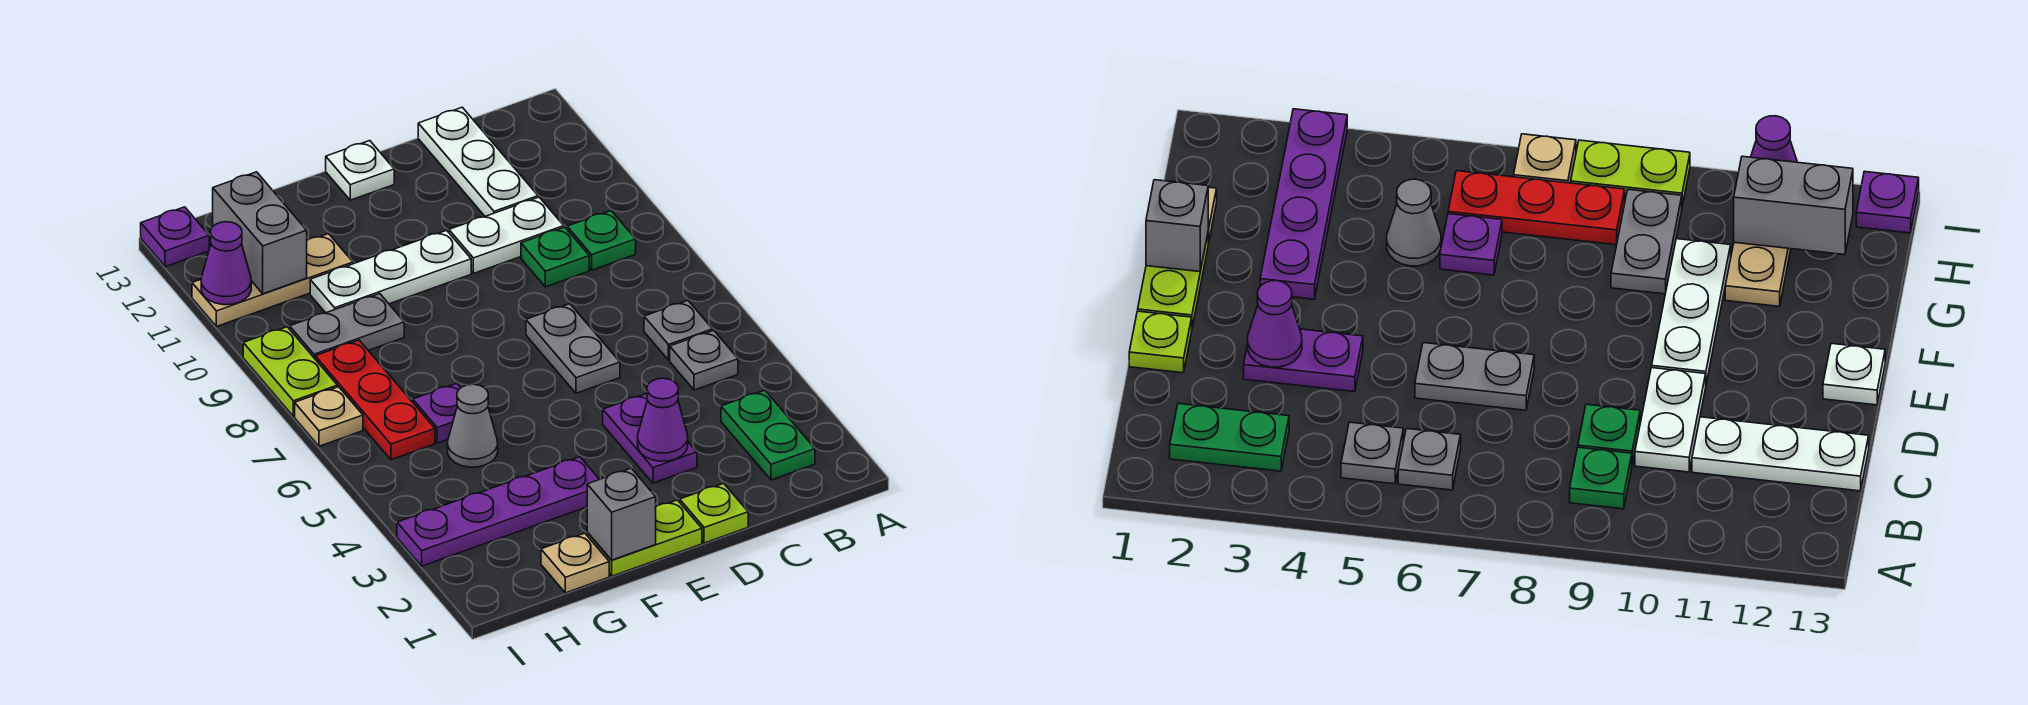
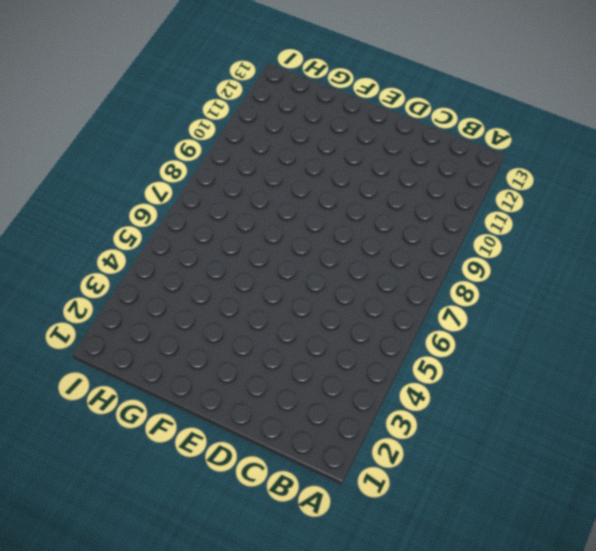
none -> green plate B2:B3 level 1
none -> grey plate B5 level 1
none -> grey plate B6 level 1

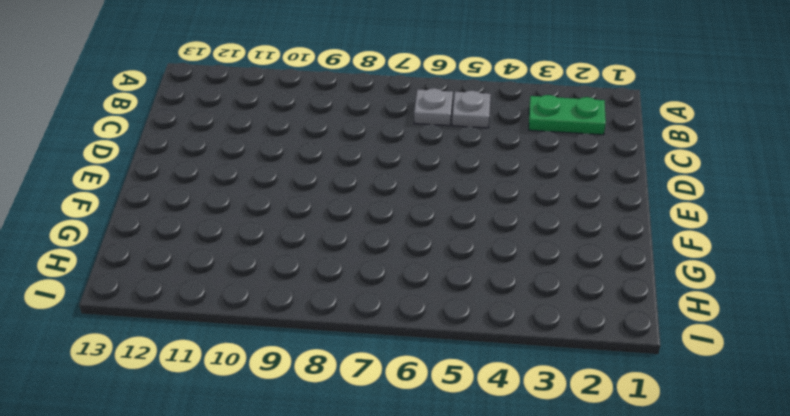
none -> green plate B9 level 1
none -> green plate C9 level 1
none -> white plate C10:D10 level 1

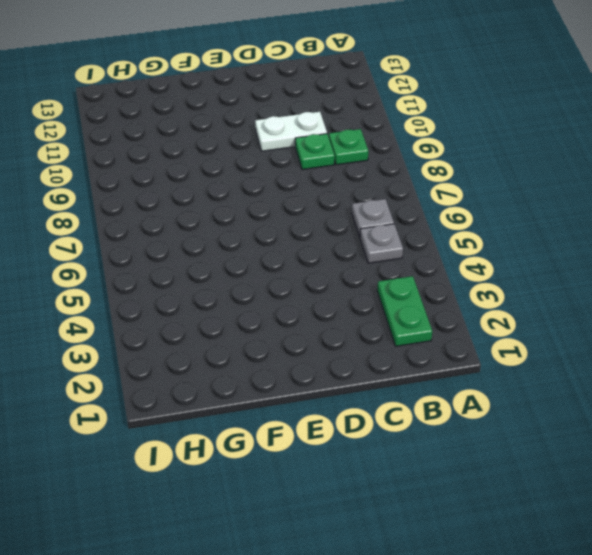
none -> white plate C11:C13 level 1
none -> lime plate D1 level 1
none -> purple plate D3:D4 level 1

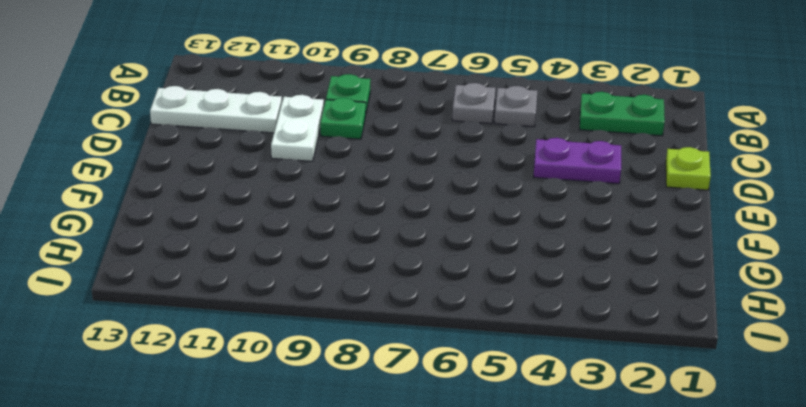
none -> grey plate D6:D7 level 1
none -> lime plate E1:F1 level 1
none -> white plate E10:G10 level 1

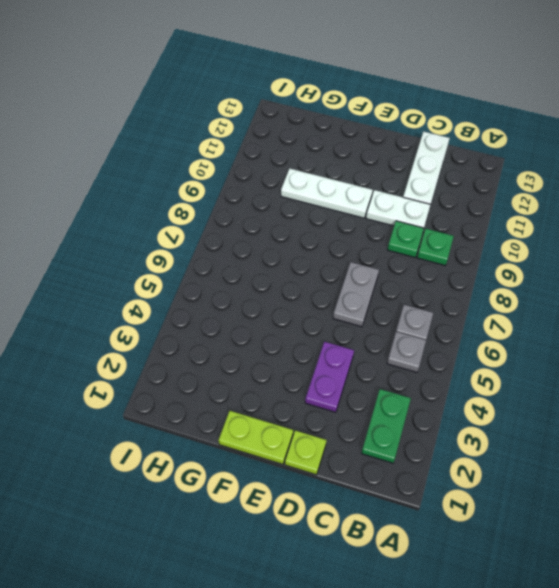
none -> white plate E13 level 1
none -> purple plate F3:I3 level 1
none -> tan plate G1 level 1

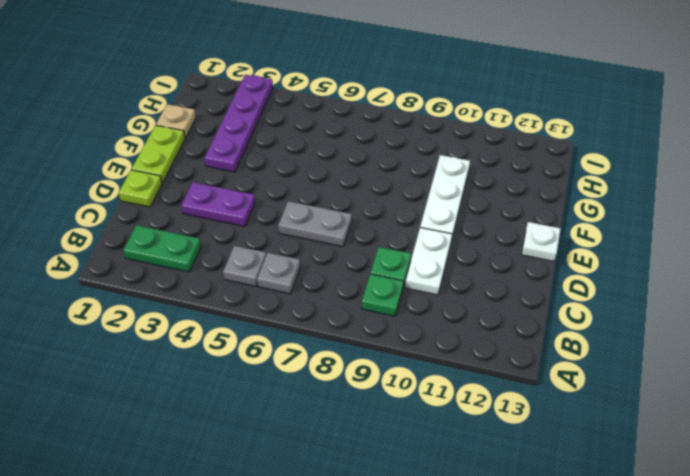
none -> white plate C11:C13 level 1
none -> grey cone G5 level 1
none -> purple plate G6 level 1

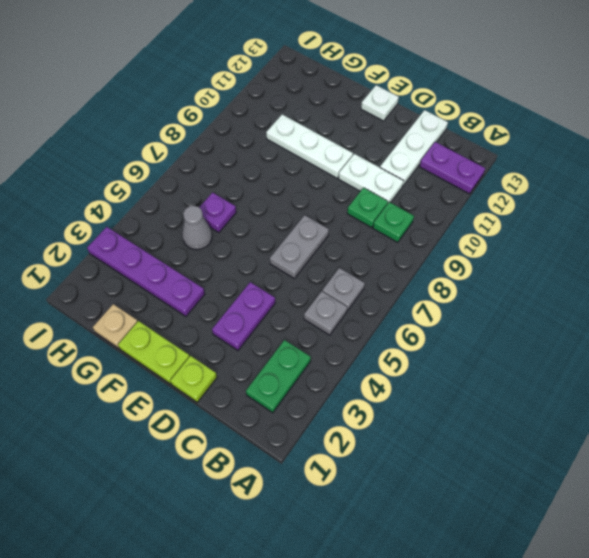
purple plate A12:B12 level 1 -> none
none -> grey plate G9:H9 level 1
none -> tan plate G11:I11 level 1
none -> red plate H6:H8 level 1

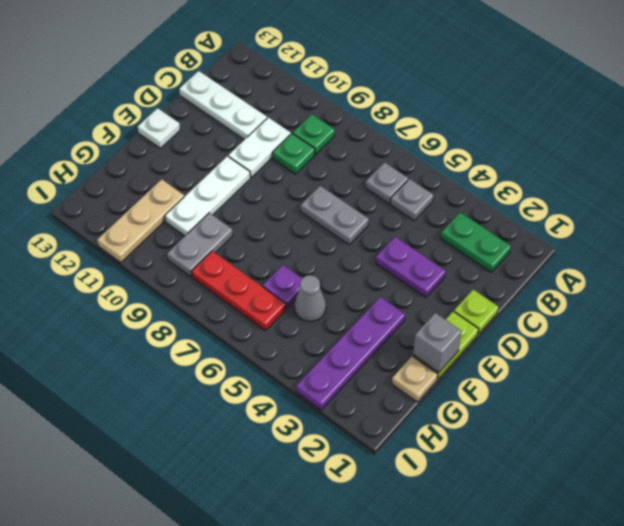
none -> tan plate I7 level 1
none -> lime plate I8:I9 level 1
none -> purple plate I13 level 1

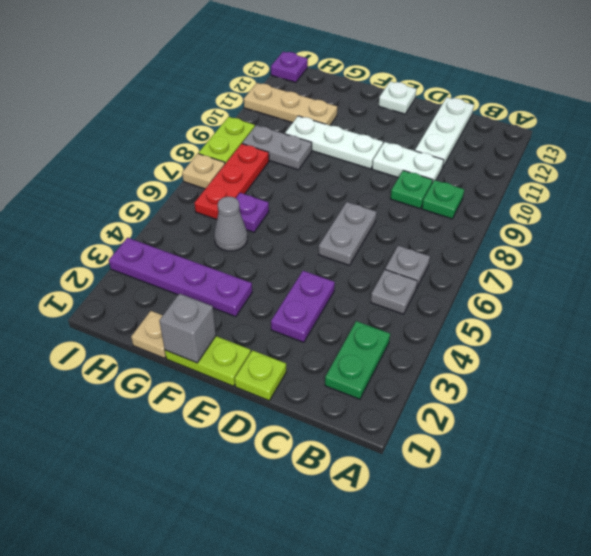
none -> purple cone D3 level 2
none -> grey brick H11:H12 level 2
none -> purple cone I11 level 2

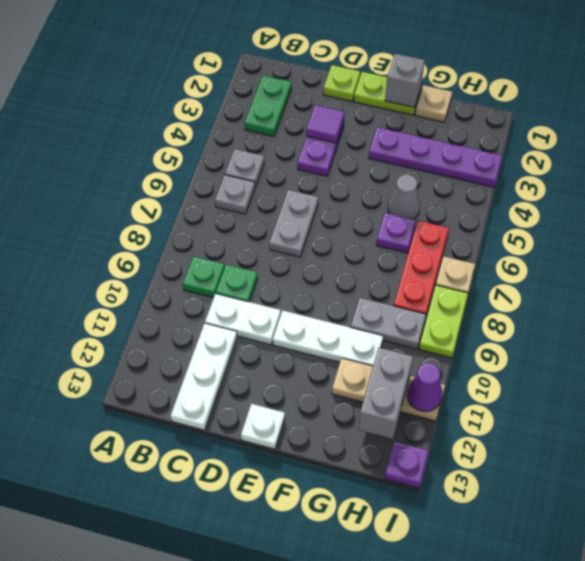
purple tile D3 level 2 -> purple cone D3 level 2

